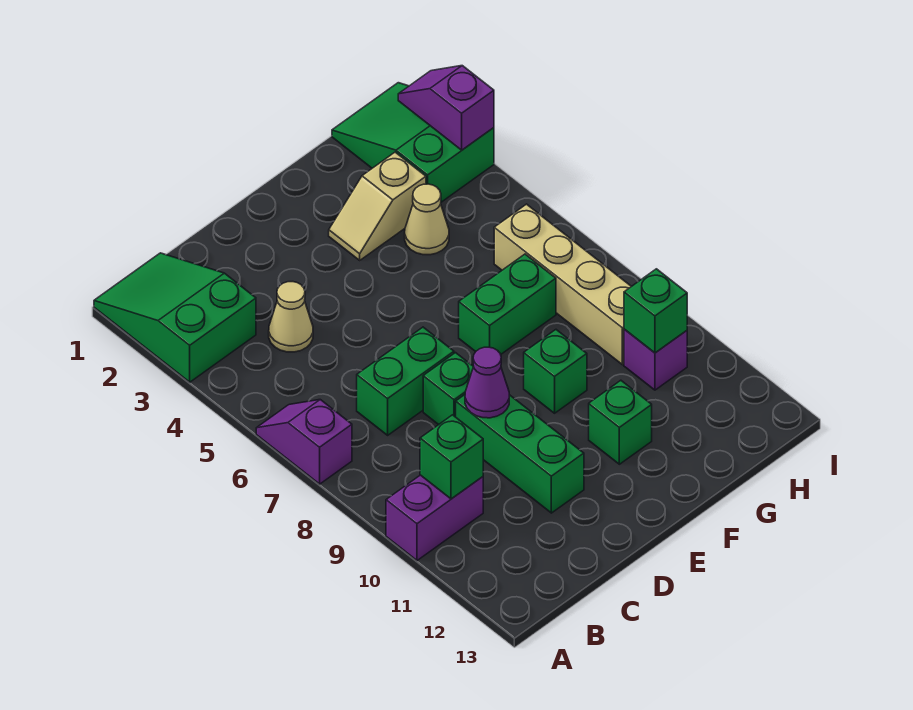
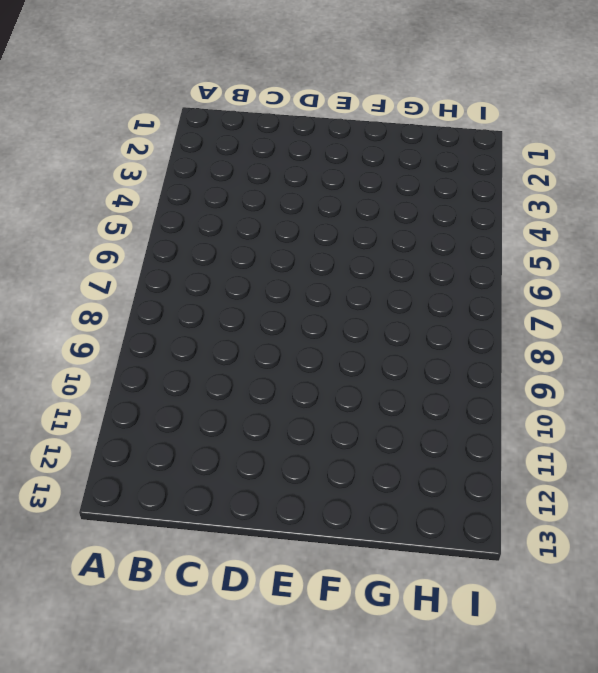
none -> green slope A1:B3 level 1 top 3
none -> purple slope A6:A7 level 1 top 7
none -> purple brick A10:B10 level 1

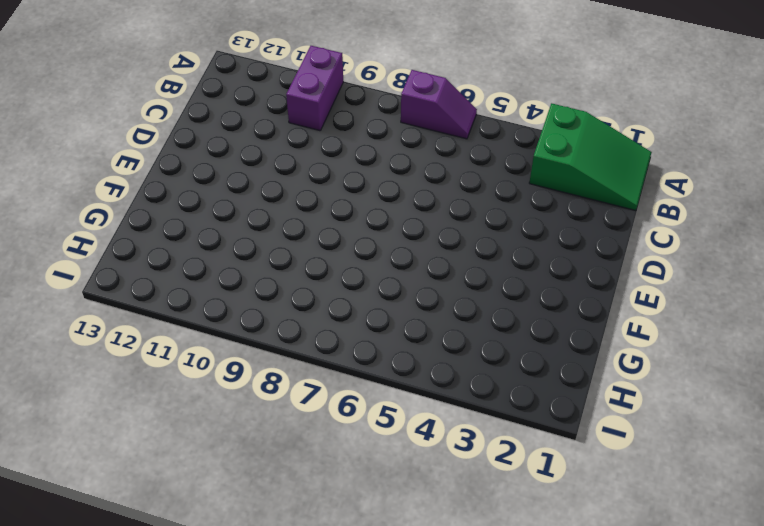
none -> tan cone C4 level 1
none -> green brick C7:D7 level 1
none -> green brick D8 level 1

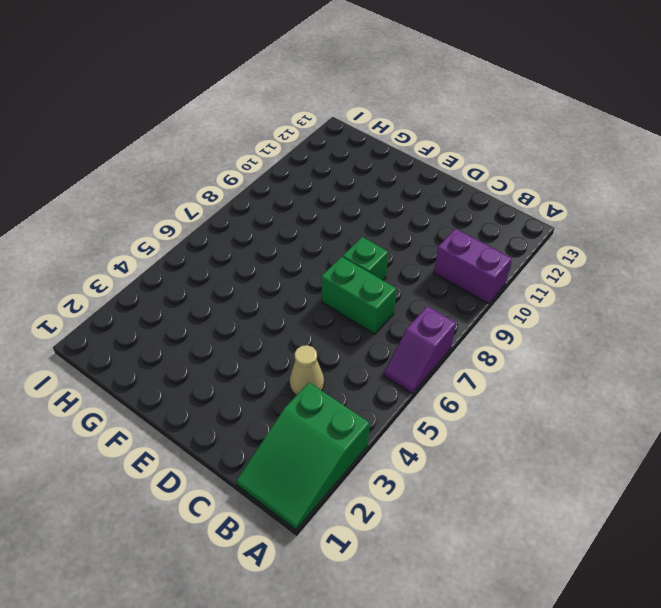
none -> green brick D9:D11 level 1
none -> tan slope F3:G3 level 1 top G
none -> green brick F7:G7 level 1

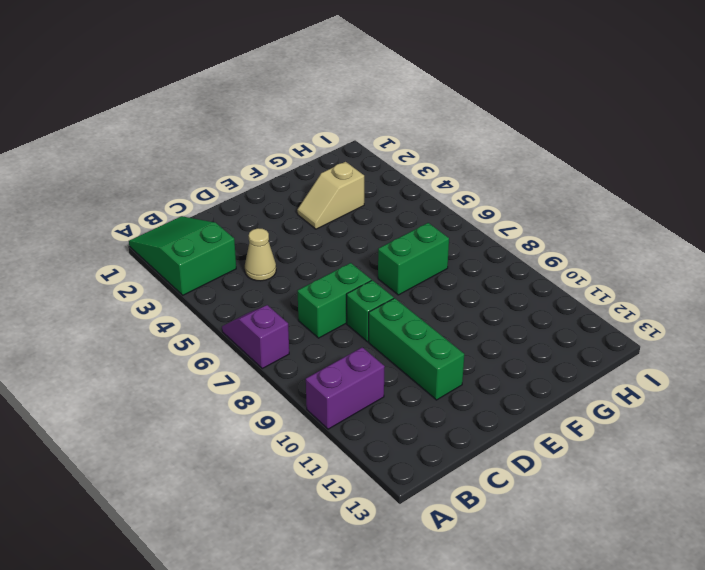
none -> green brick F9 level 1
none -> green brick F11 level 1
none -> tan cone G4 level 1

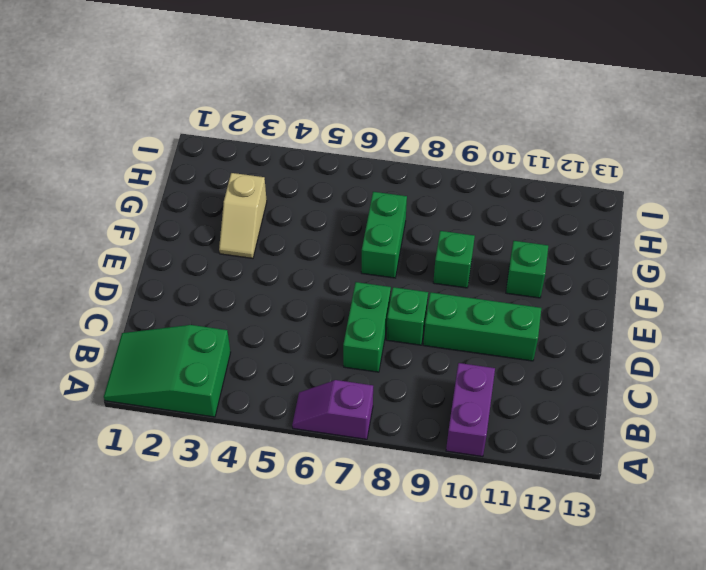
none -> tan cone C4 level 1
none -> tan cone G4 level 1
none -> green slope H1:I3 level 1 top 3

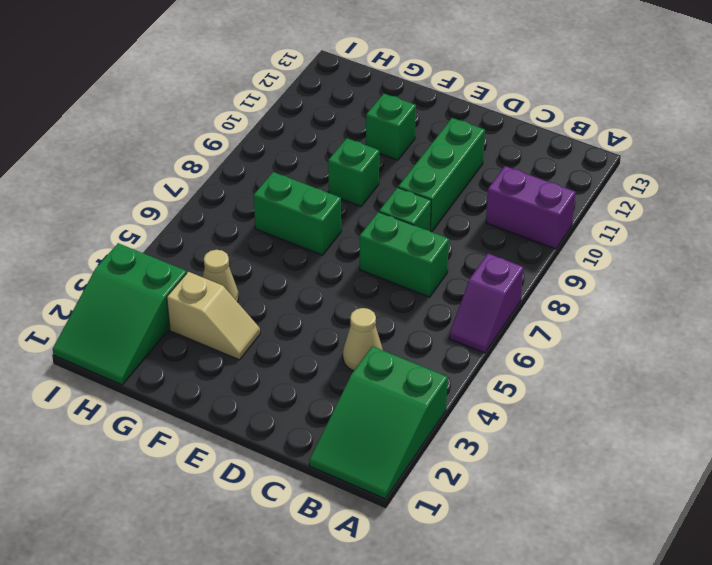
none -> tan brick H6:H9 level 1
none -> purple brick H10 level 1
none -> green brick B10 level 2

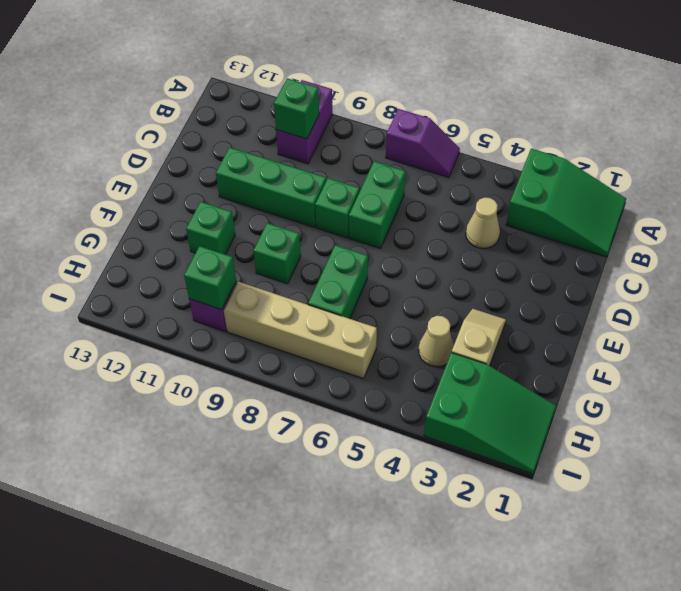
none -> purple cone D9 level 2
none -> purple slope I2:I3 level 2 top 3

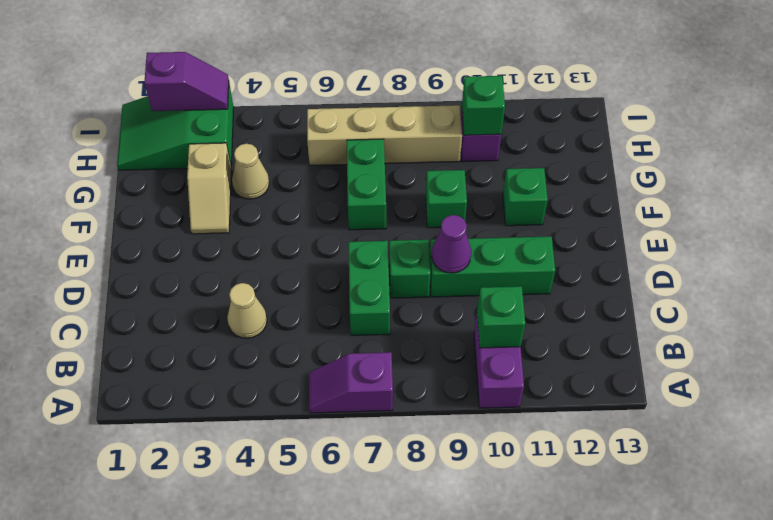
purple slope I2:I3 level 2 top 2 -> purple slope I2:I3 level 2 top 3
none -> green slope A1:B3 level 1 top 3

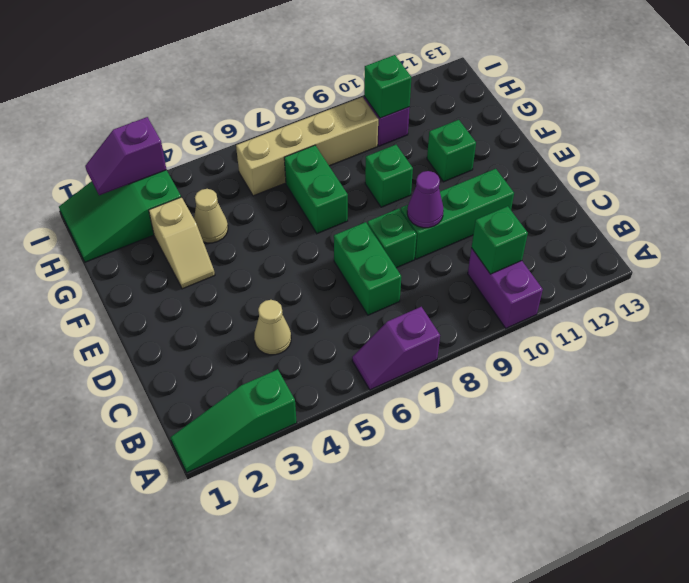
green slope A1:A3 level 1 top 3 -> green slope A1:B3 level 1 top 3

